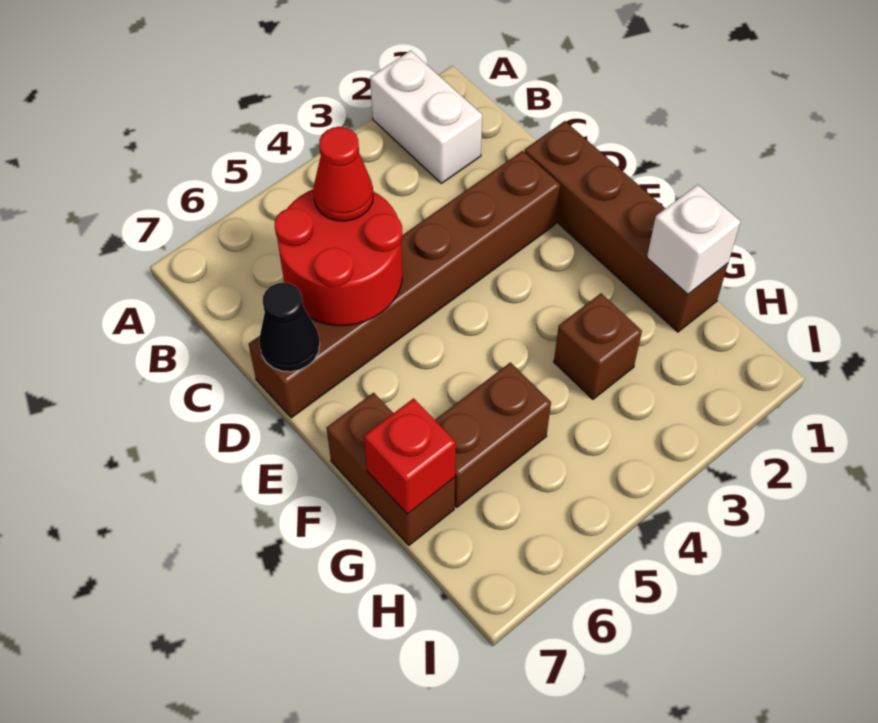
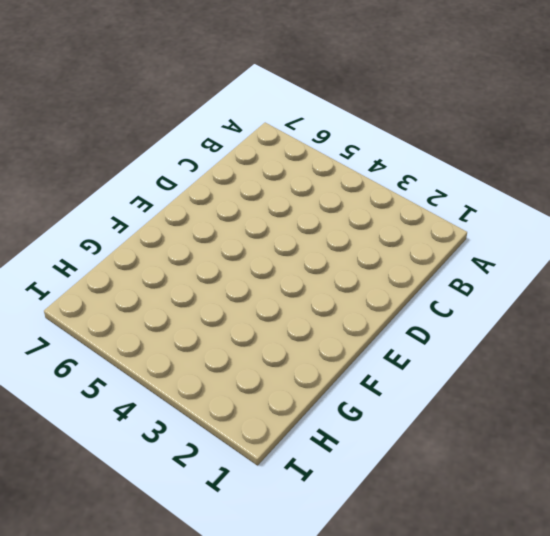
none -> white brick A2:B2 level 1
none -> brown brick D1:G1 level 1

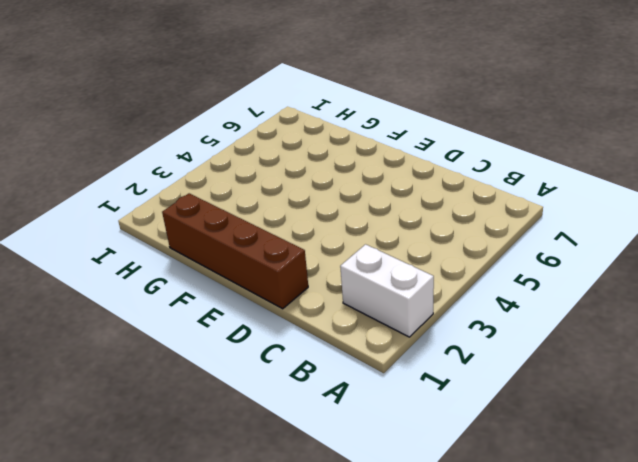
none -> brown brick D2:D7 level 1
none -> brown brick F7:G7 level 1

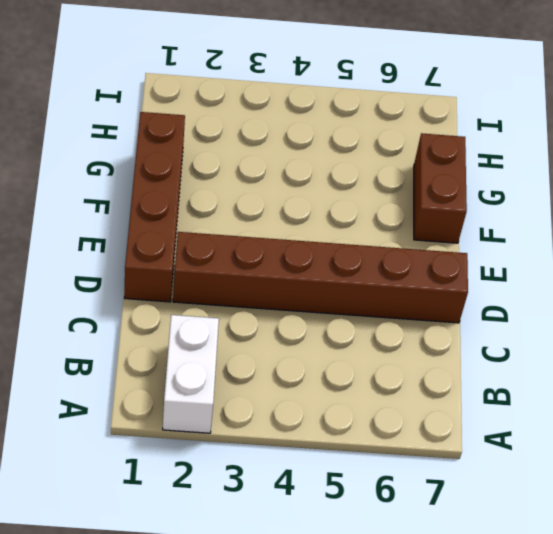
none -> brown brick G3 level 1
none -> brown brick G5:G6 level 1

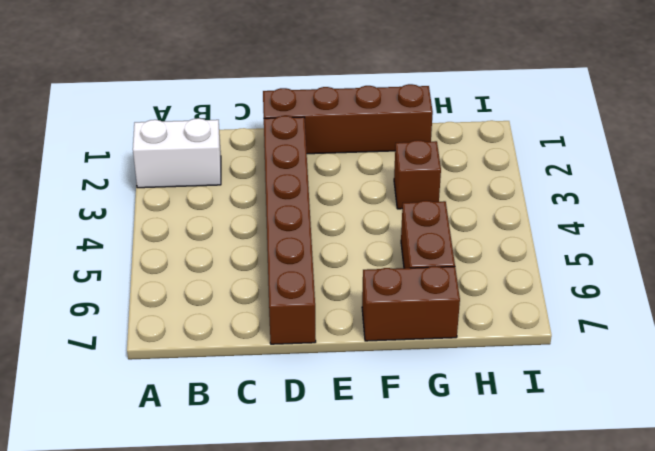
none -> red round brick C5:D6 level 2
none -> black cone D7 level 2

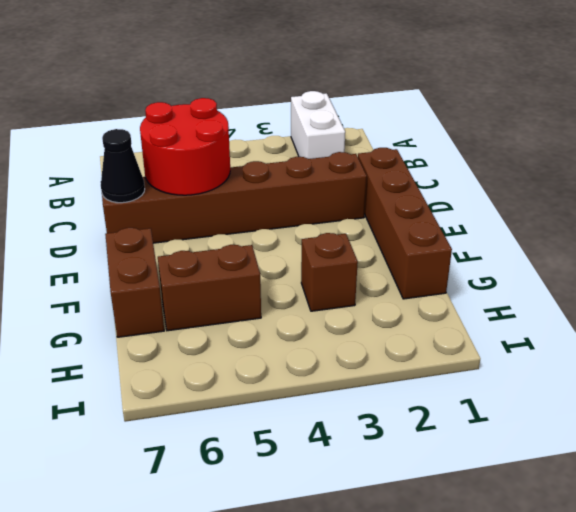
none -> white brick G1 level 2
none -> red brick G7 level 2

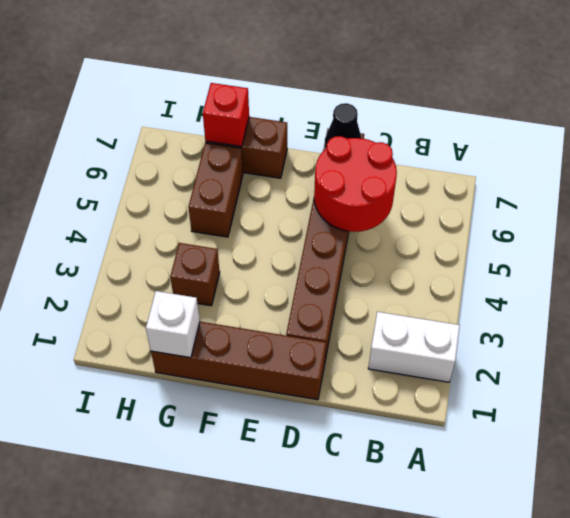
none -> red cone C5 level 3

